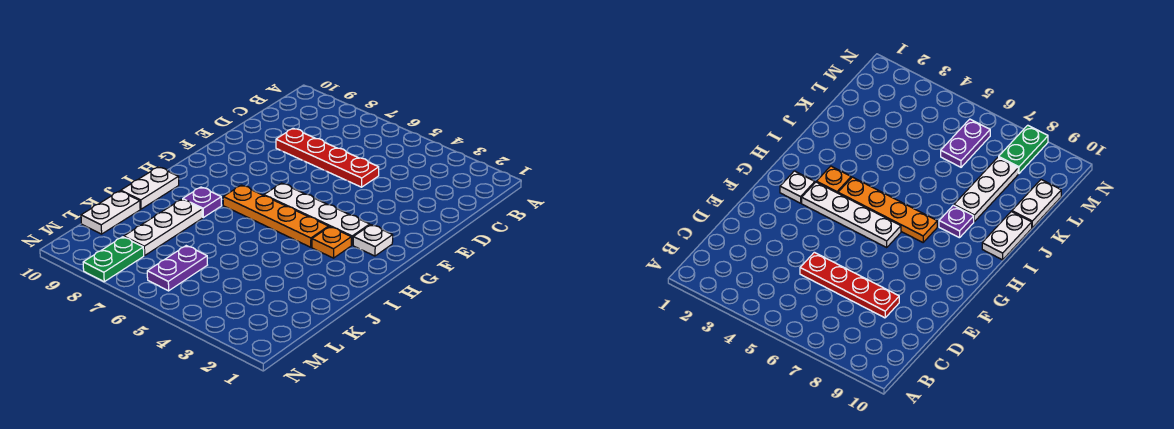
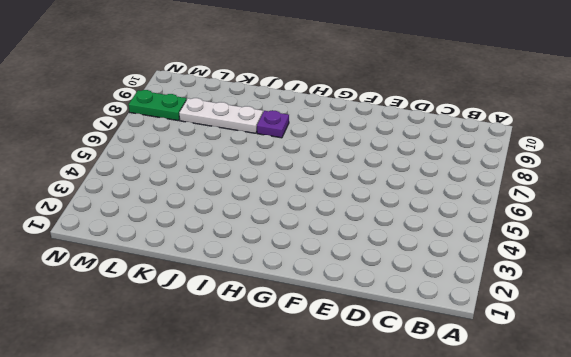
none -> red plate D5:D8 level 1
none -> white plate G2 level 1

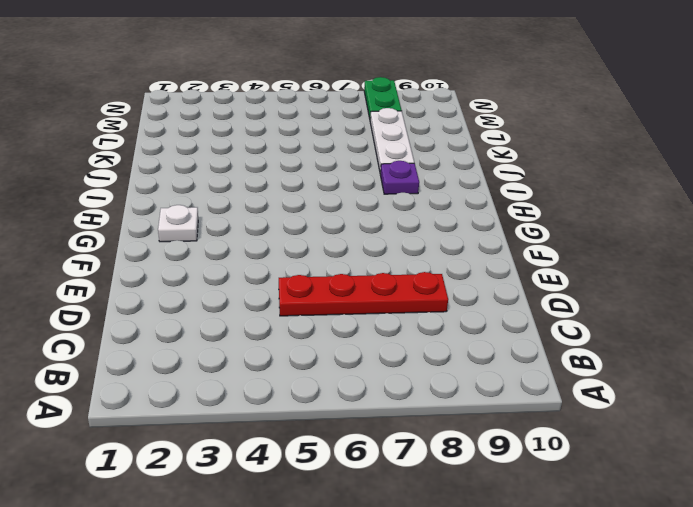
none -> white plate G3:G6 level 1
none -> orange plate H3 level 1

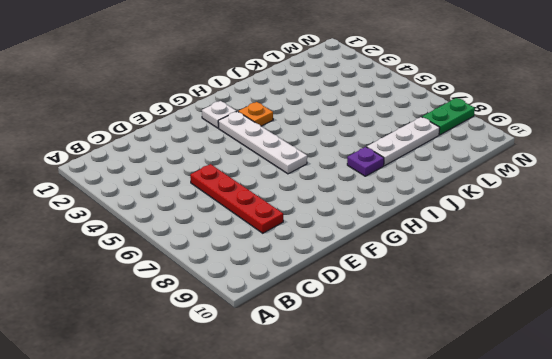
none -> orange plate H4:H7 level 1
none -> white plate I10:J10 level 1

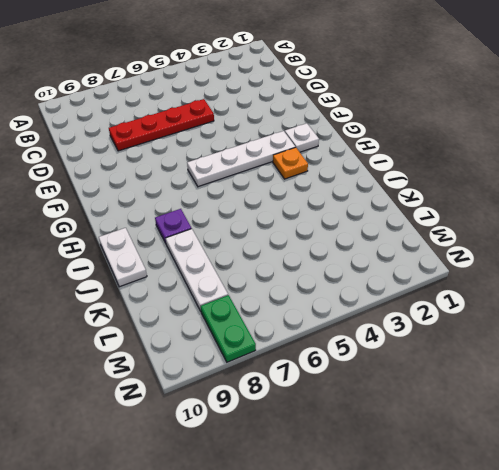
none -> orange plate H4:H7 level 1
none -> white plate K10:L10 level 1

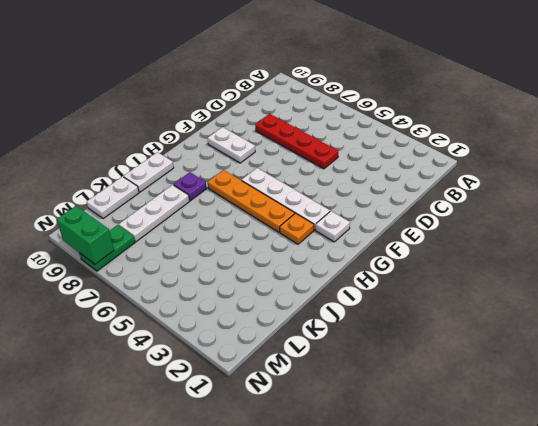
white plate F8:F9 level 1 -> none
green brick N8:N9 level 2 -> none
none -> purple plate L6:M6 level 1

